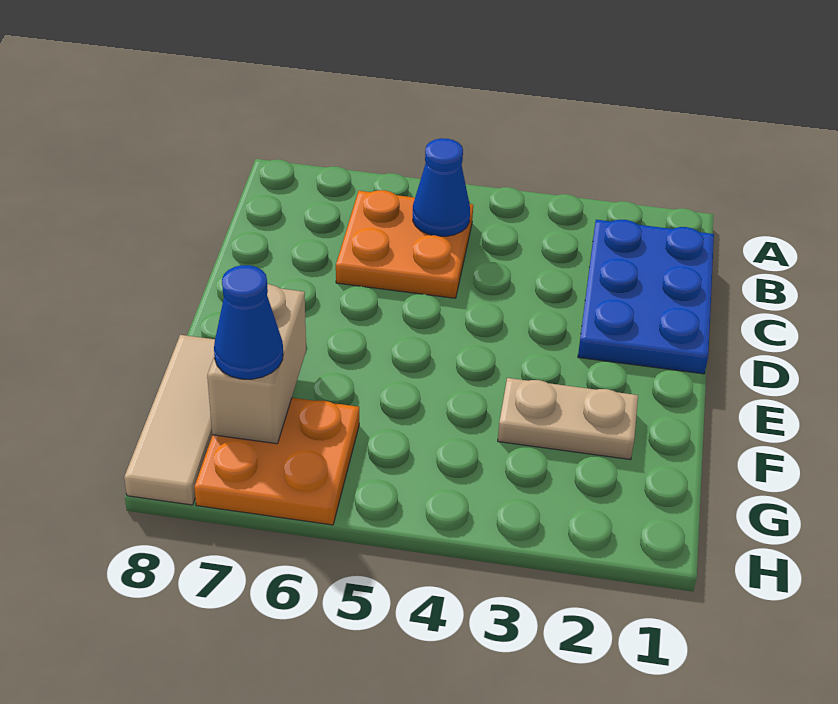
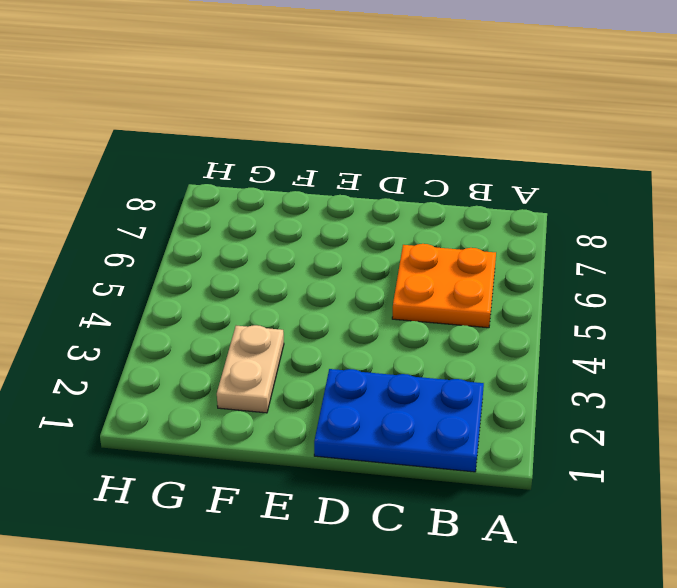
none -> tan tile F8:H8 level 1
none -> orange plate G6:H7 level 1

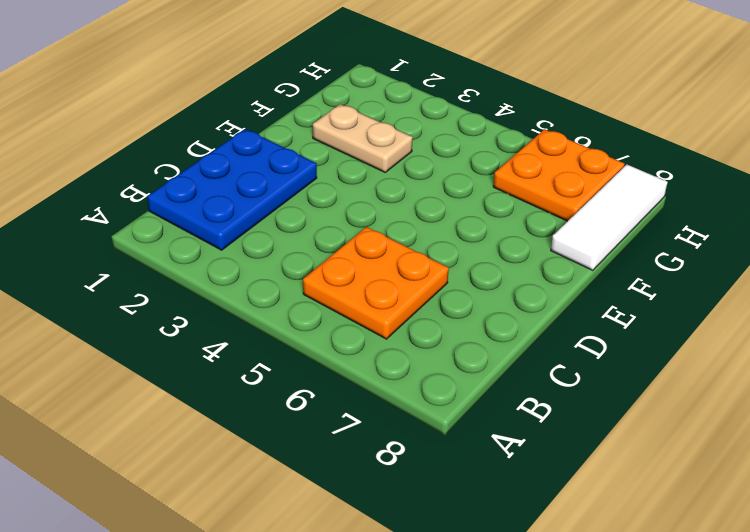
white tile F8:H8 level 1 -> tan tile F8:H8 level 1
none -> blue cone B5 level 2
none -> tan brick F7:G7 level 2

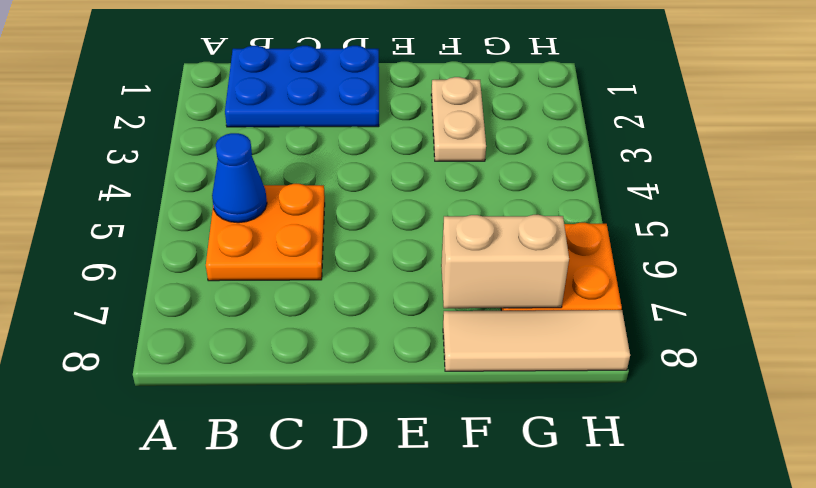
none -> blue cone G7 level 3

